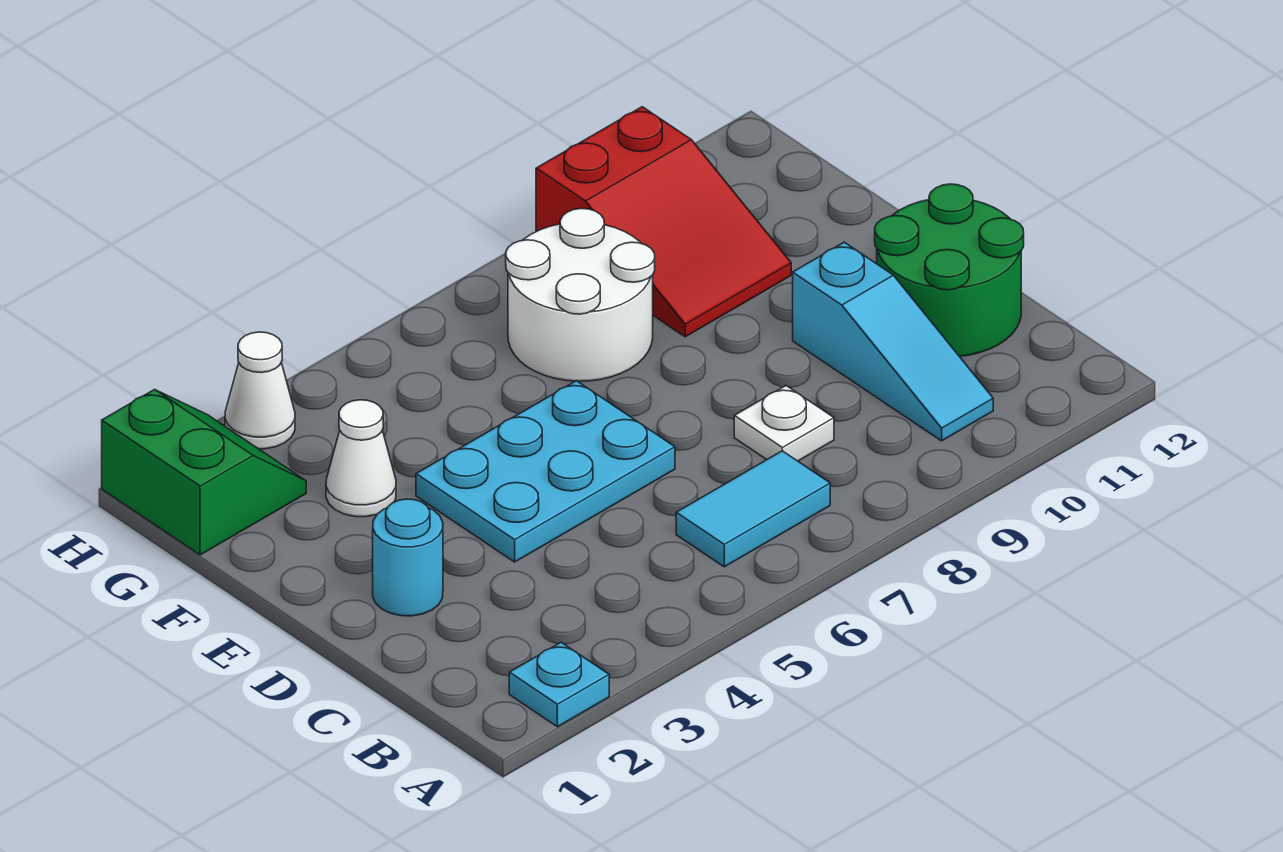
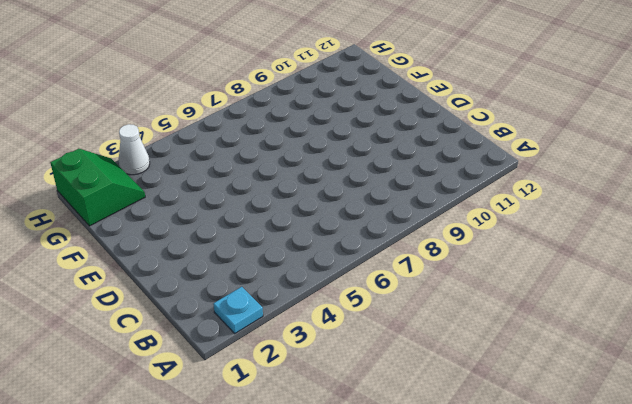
none -> cyan tile B6:B7 level 1
none -> cyan slope B10:D10 level 1 top D
none -> white plate C8 level 1

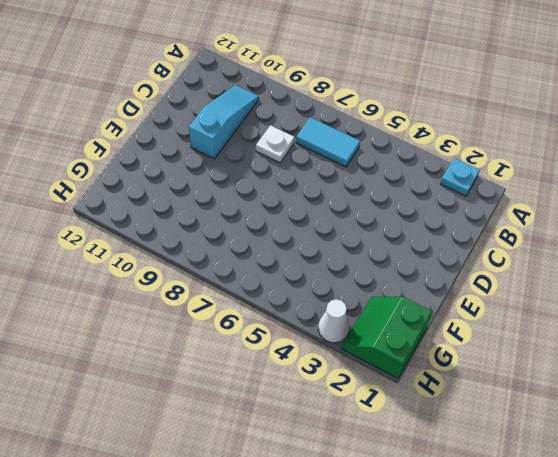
none -> green round brick C11:D12 level 1
none -> cyan round brick D2 level 1
none -> cyan plate D4:E6 level 1

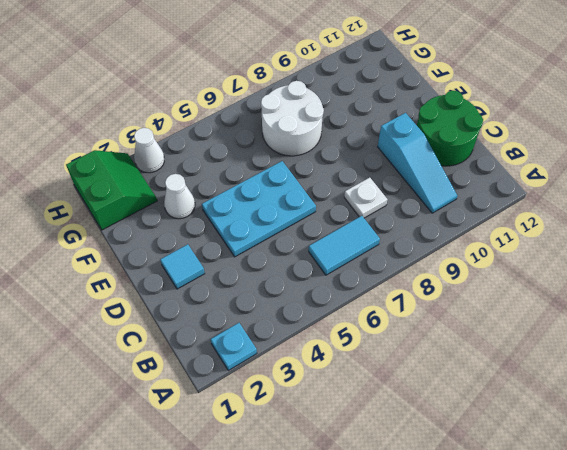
cyan tile D2 level 1 -> cyan round brick D2 level 1
none -> red slope F9:H10 level 1 top H

